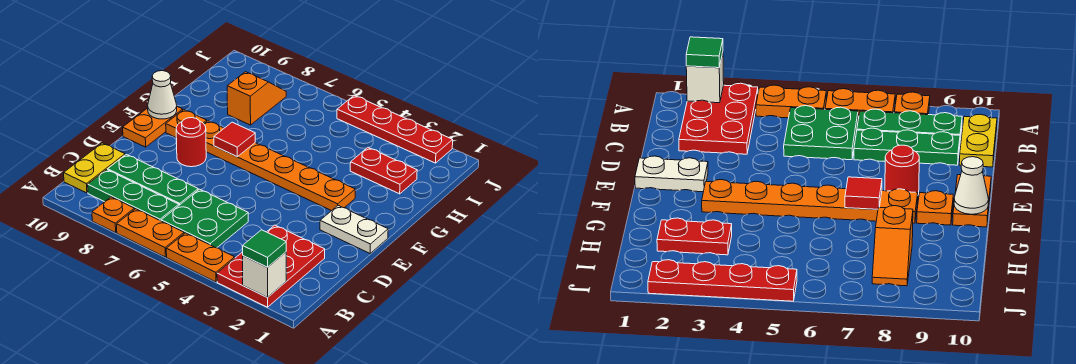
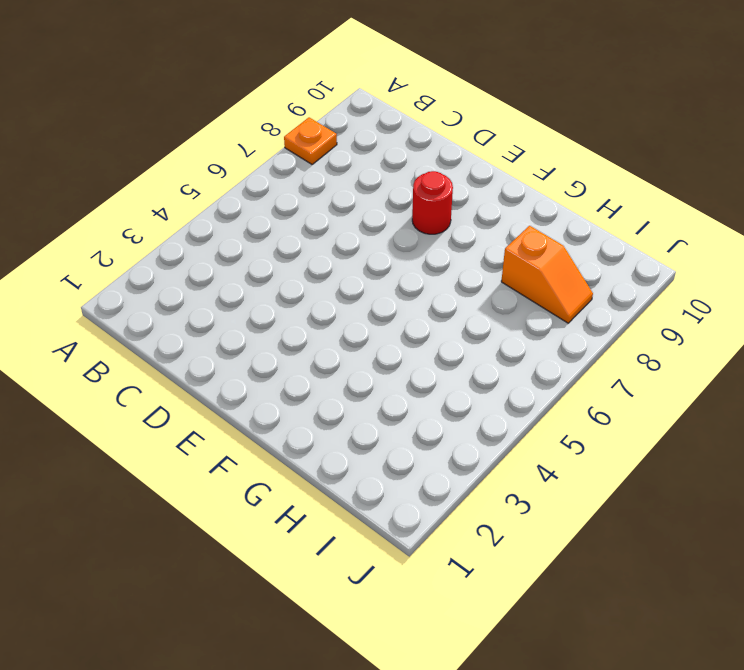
none -> red plate A2:C3 level 1
none -> orange plate A4:A5 level 1
none -> orange plate A6:A7 level 1

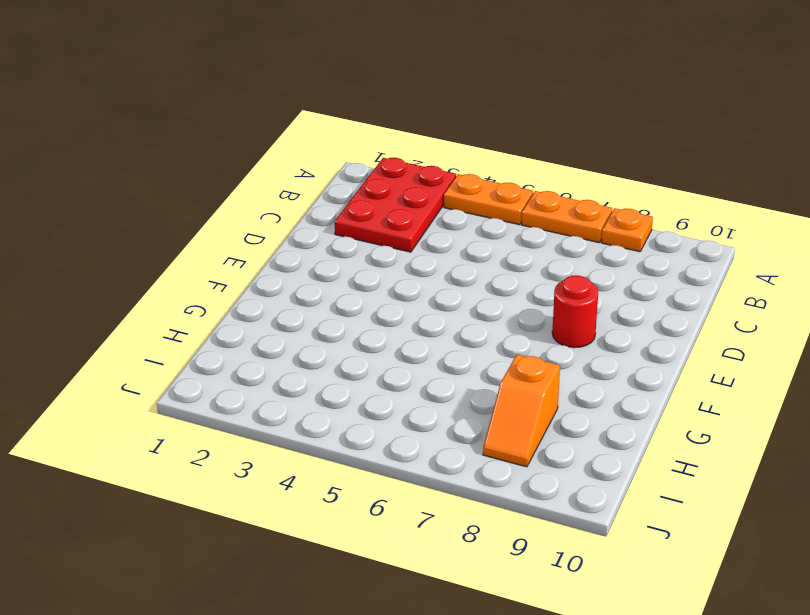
none -> green plate B5:C6 level 1
none -> green plate B7:B9 level 1
none -> yellow plate B10:C10 level 1

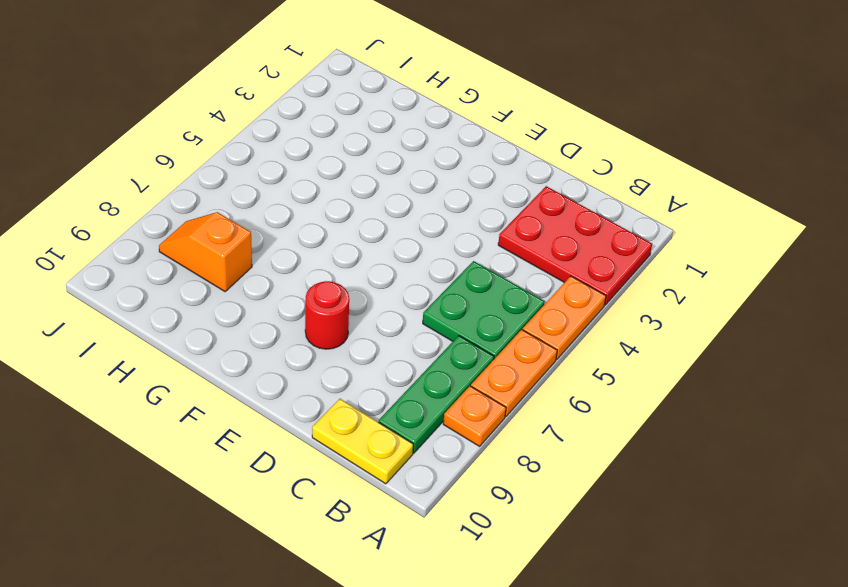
none -> green plate C7:C9 level 1
none -> white plate E1:E2 level 1
none -> orange plate E10:F10 level 1

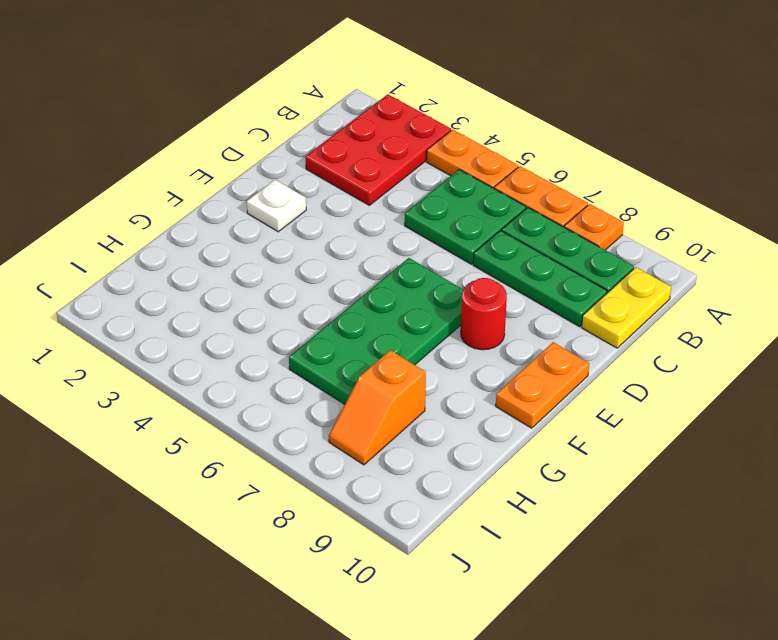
white plate E2 level 1 -> white plate E1:E2 level 1
green plate E6:H7 level 1 -> orange plate F3:F8 level 1
none -> orange plate F9 level 1
none -> red plate H2:H3 level 1
none -> red plate J2:J5 level 1

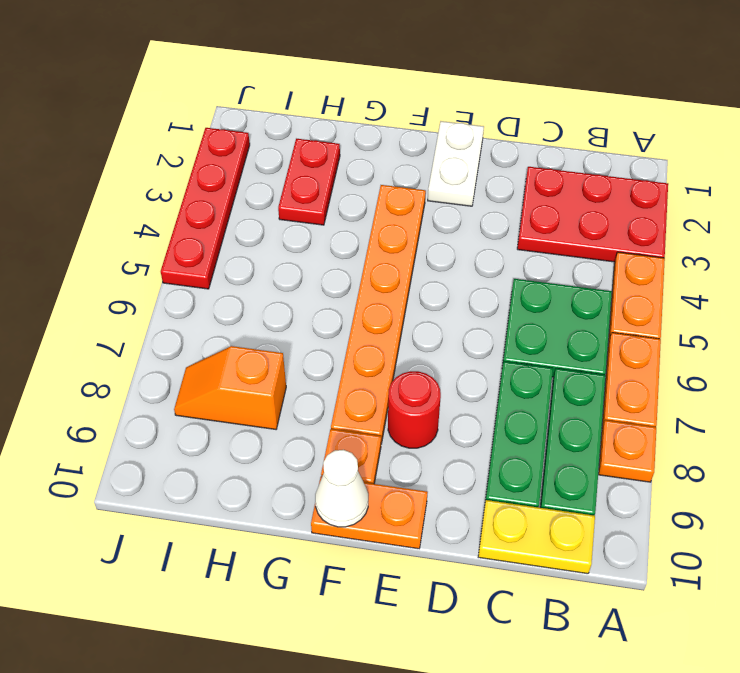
none -> white brick A2 level 2
none -> red tile F7 level 2
none -> green tile A2 level 3

